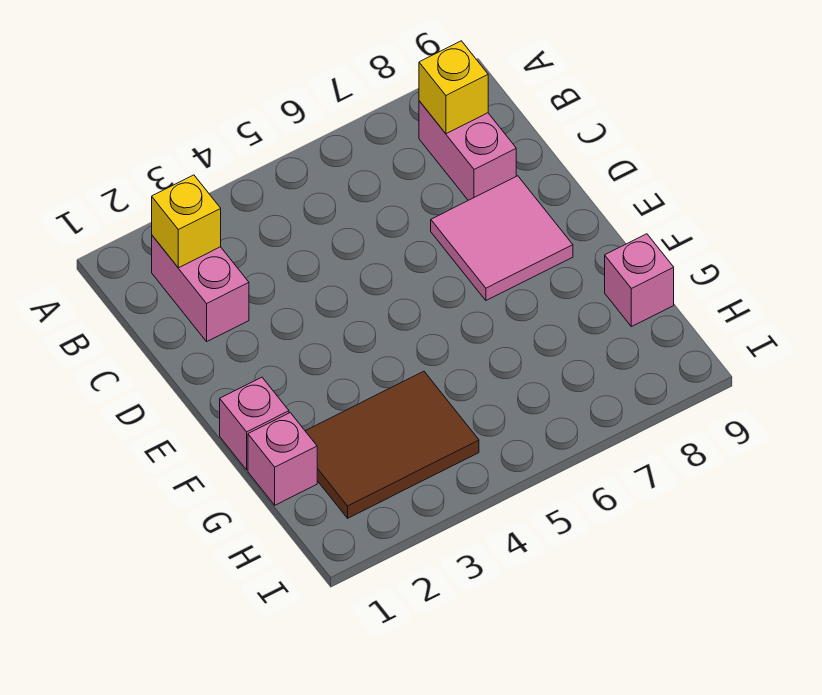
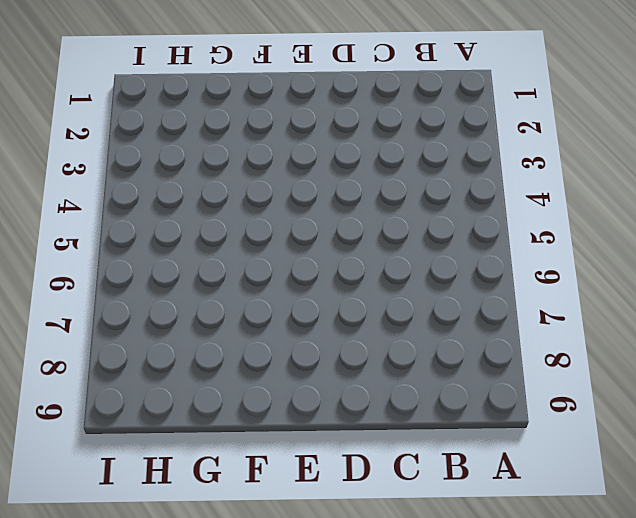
none -> pink brick B2:C2 level 1
none -> pink brick B8:C8 level 1

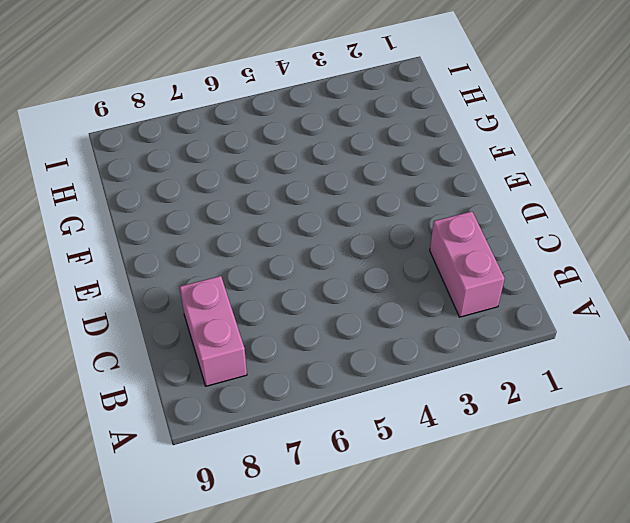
none -> pink tile D7:E8 level 1
none -> pink brick F1 level 1

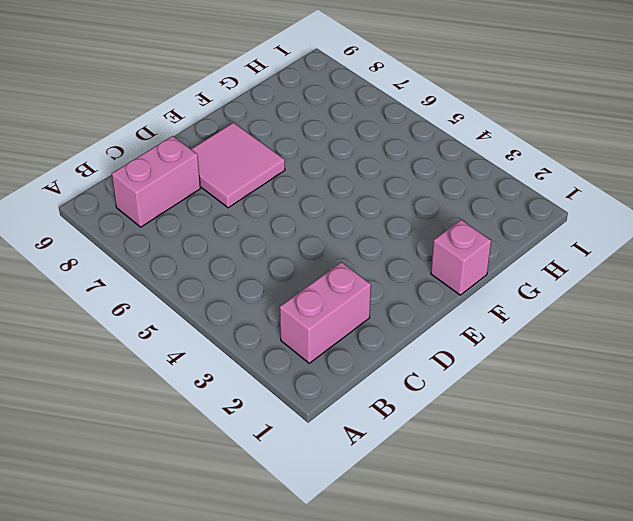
none -> pink brick G1 level 1
none -> brown tile G2:H4 level 1

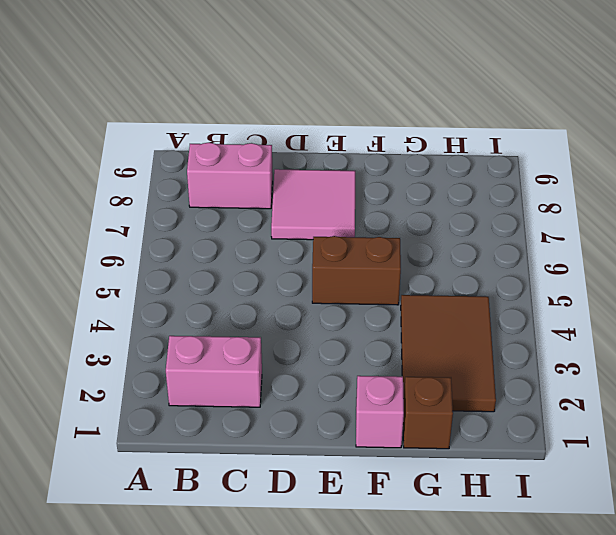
brown brick E5:F5 level 1 -> none
brown brick G1 level 1 -> pink brick G1 level 1
none -> pink brick G9 level 1
none -> yellow brick B2 level 2

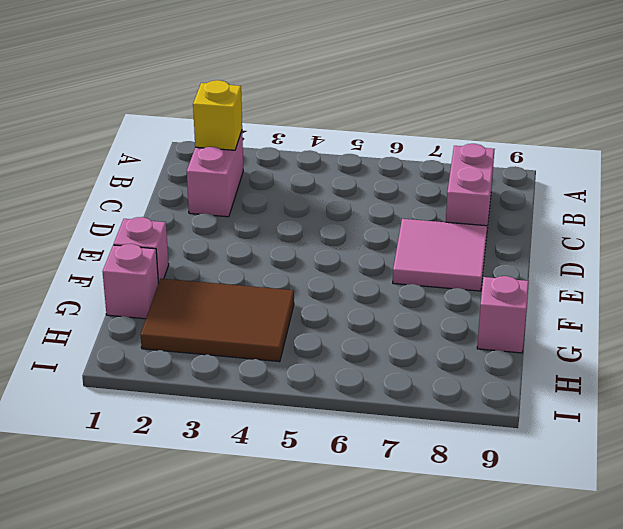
none -> yellow brick B8 level 2

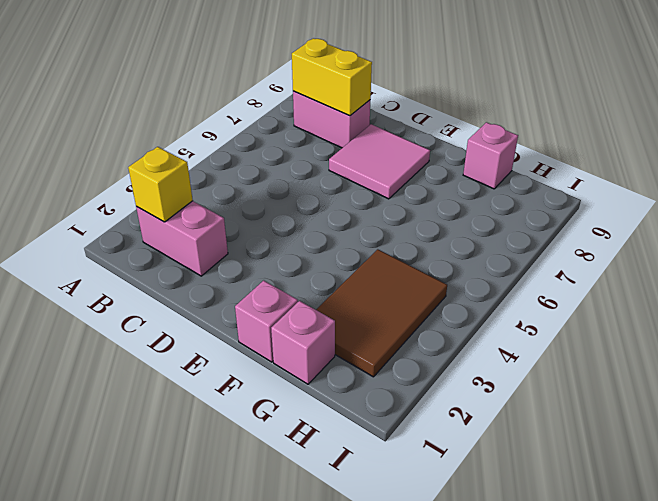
yellow brick B8:C8 level 2 -> yellow brick B8 level 2

